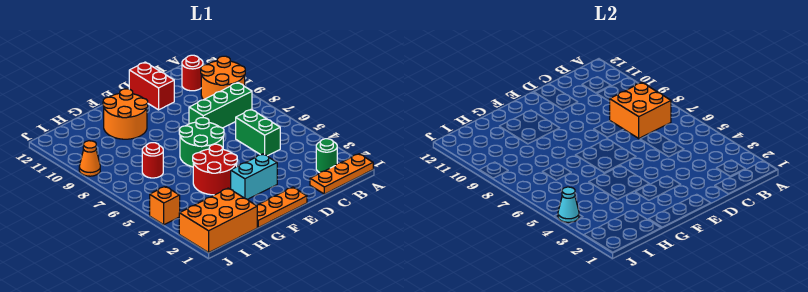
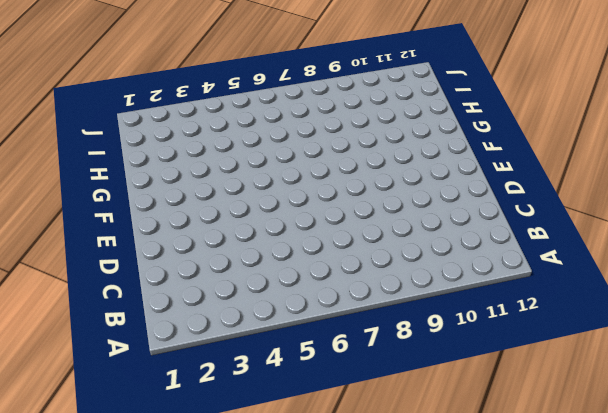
none -> orange plate A1:C1 level 1
none -> orange round brick A9:B10 level 1
none -> green round brick B2 level 1

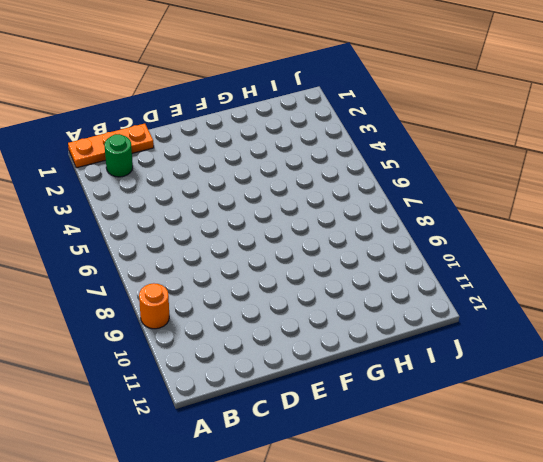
orange round brick A9 level 1 -> orange round brick A9:B10 level 1
none -> green brick B8:D8 level 1
none -> red round brick B11 level 1
none -> green brick C5:C6 level 1

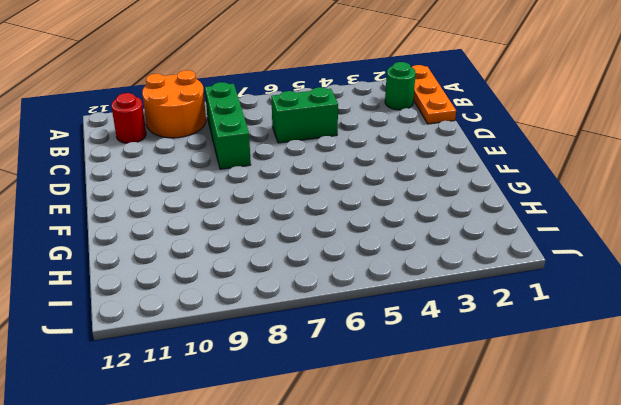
none -> red brick D11:D12 level 1
none -> orange plate E1:G1 level 1
none -> cyan brick E3:F3 level 1

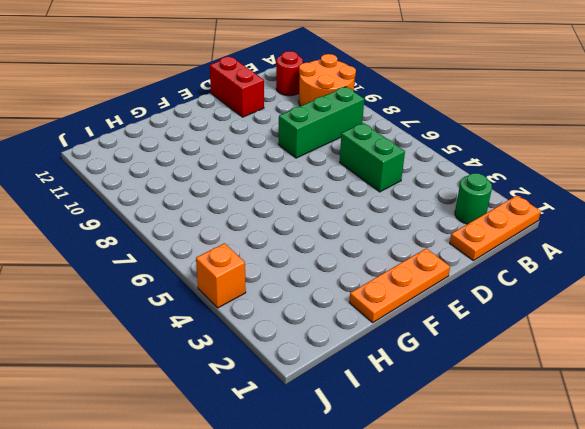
none -> cyan brick E3:F3 level 1
none -> green round brick E6:F7 level 1
none -> red round brick F4:G5 level 1

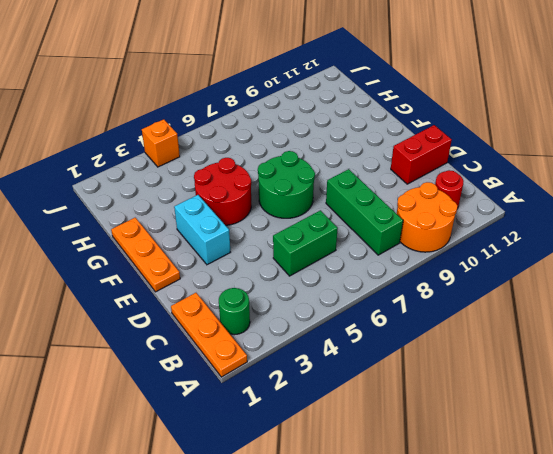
none -> orange round brick F10:G11 level 1
none -> orange brick H1:J2 level 1
none -> red round brick H7 level 1

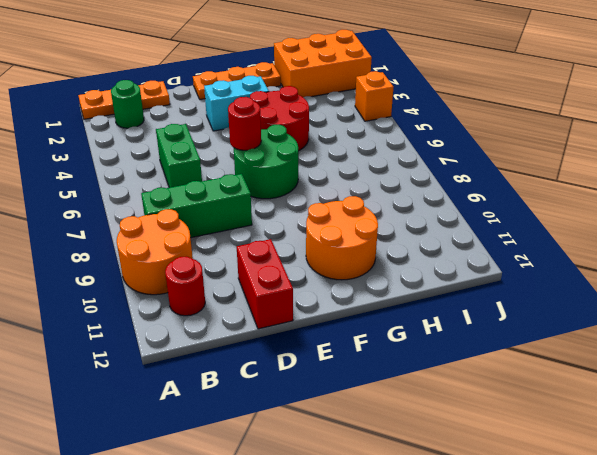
red round brick E6 level 2 -> red round brick H7 level 1
none -> orange cone J9 level 1
none -> orange brick B7:C8 level 2
none -> cyan cone J4 level 2

